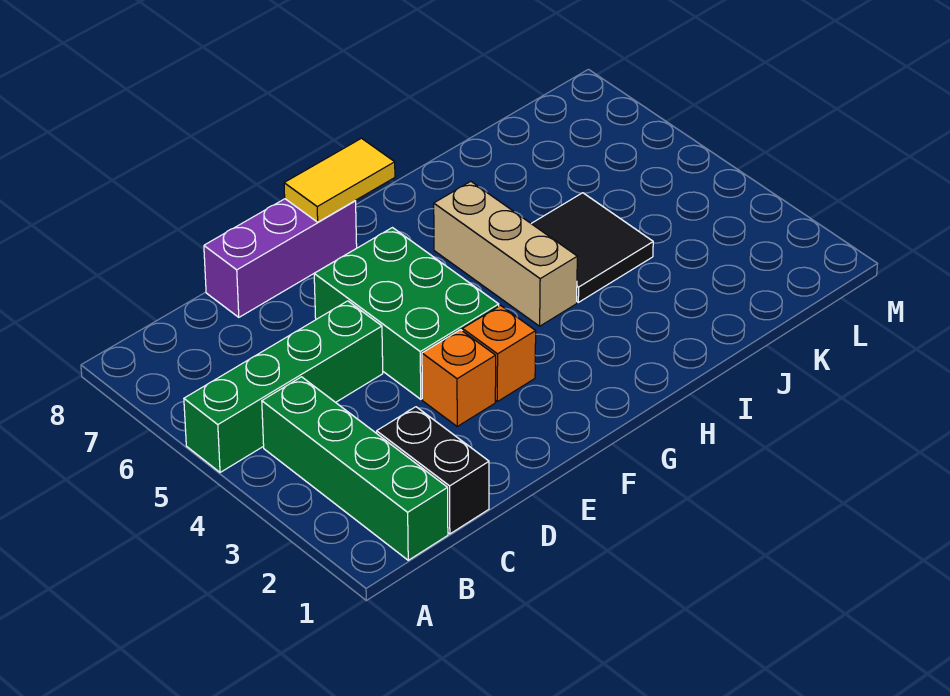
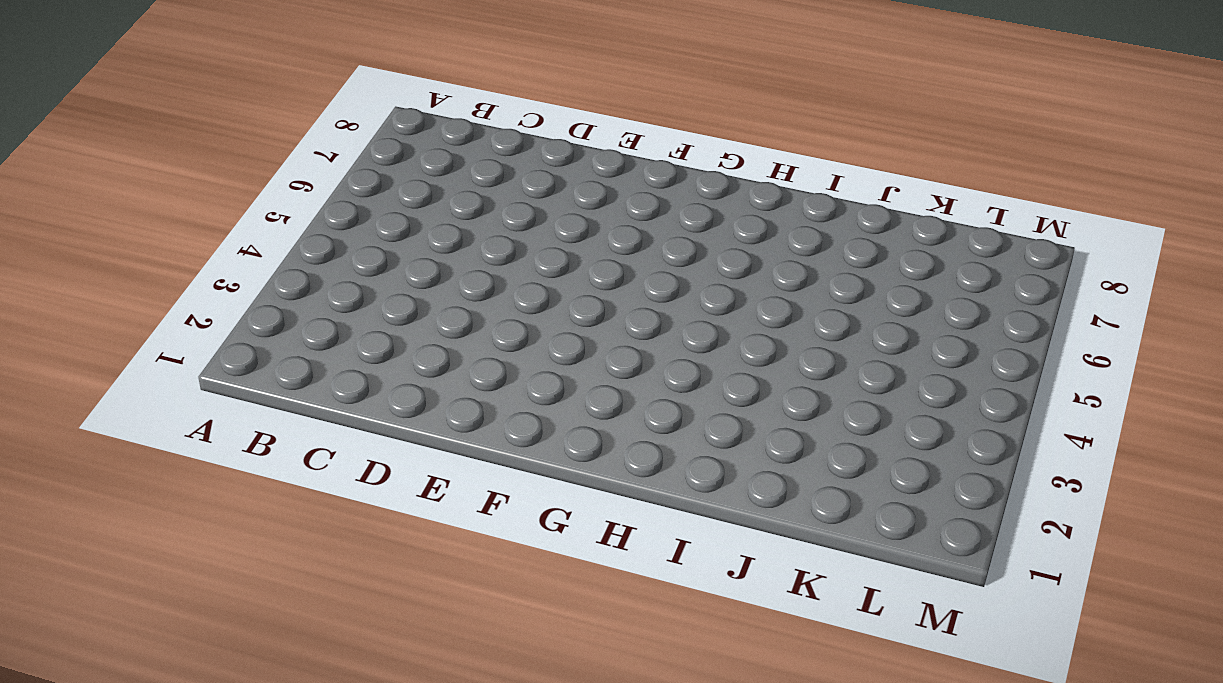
none -> green brick A5:D5 level 1
none -> green brick B1:B4 level 1

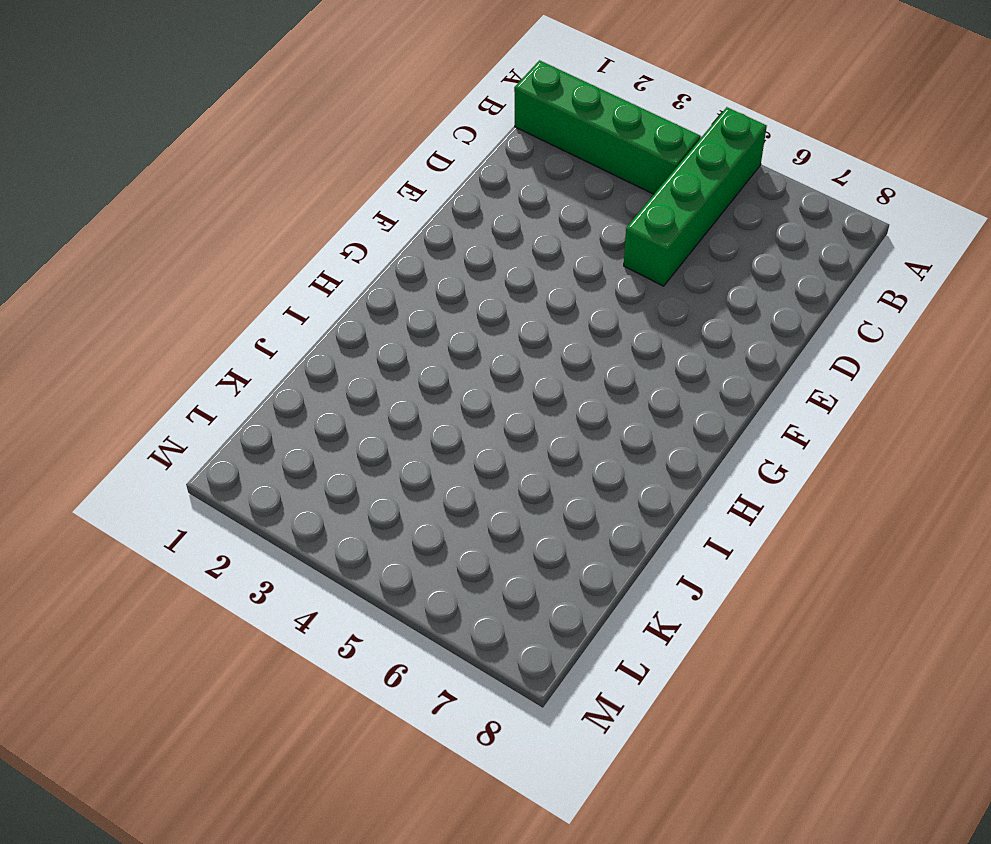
none -> black brick C1:C2 level 1
none -> purple brick D8:F8 level 1

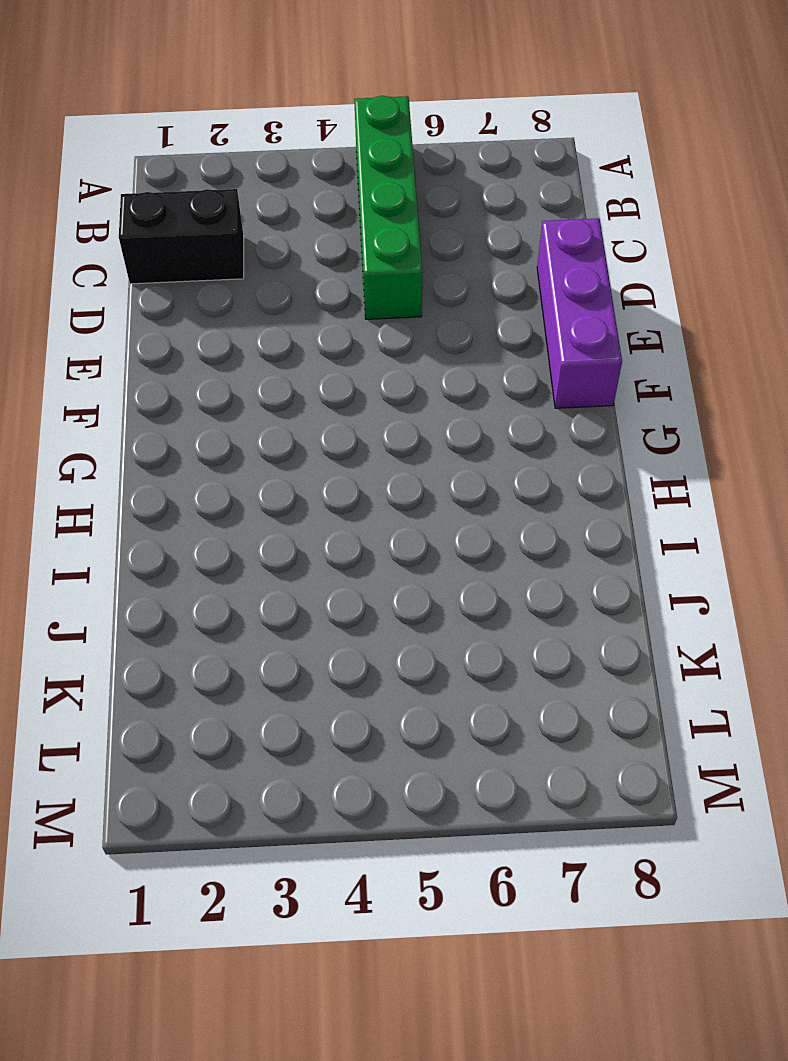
none -> green brick B1:B4 level 1
none -> orange brick E3 level 1

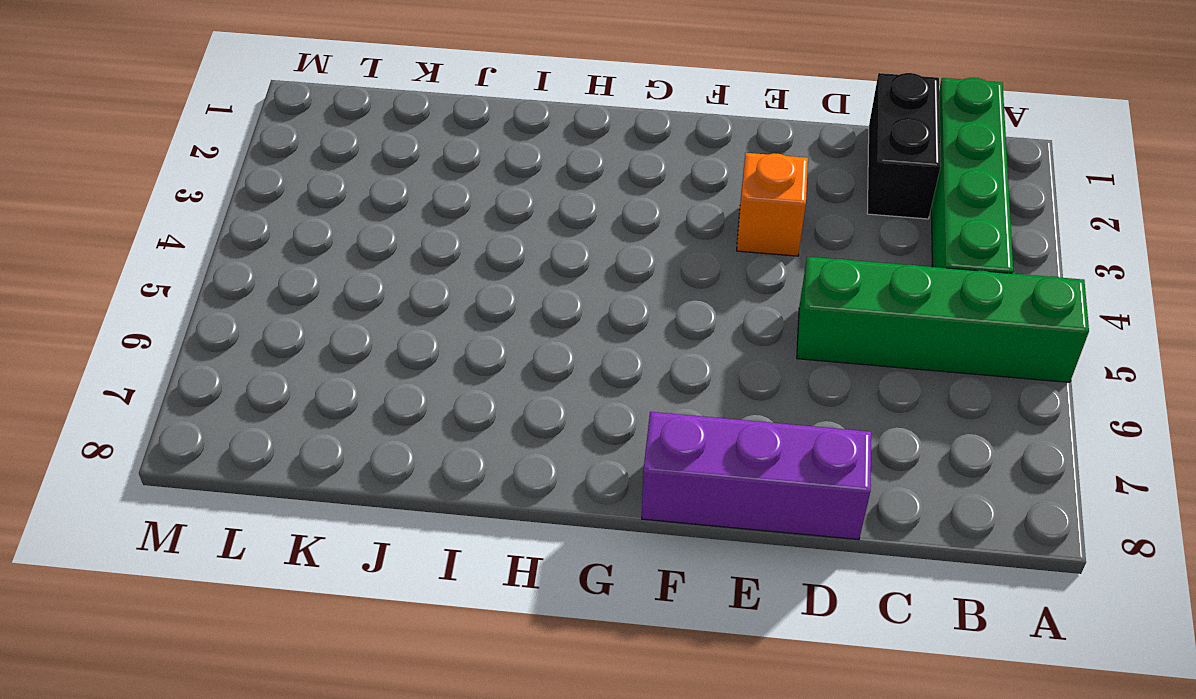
none -> green brick E4:F6 level 1
none -> orange brick F3 level 1

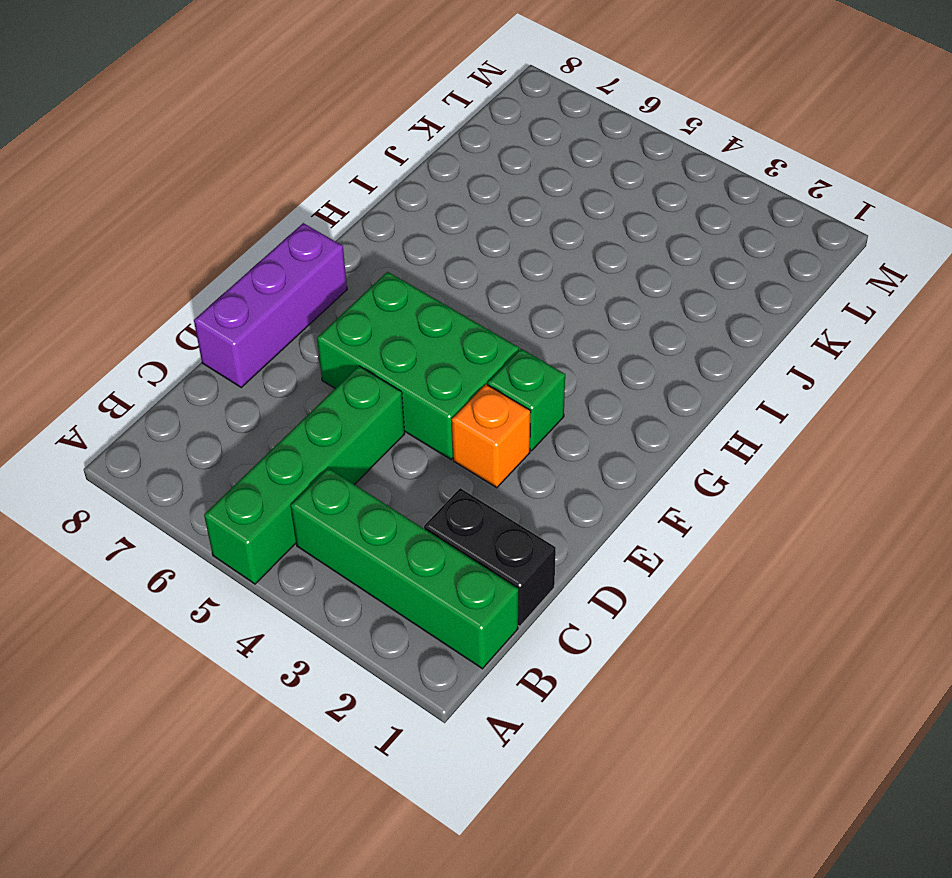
green brick F3 level 1 -> orange brick F3 level 1
none -> tan brick H4:H6 level 1
none -> black tile I4:J5 level 1

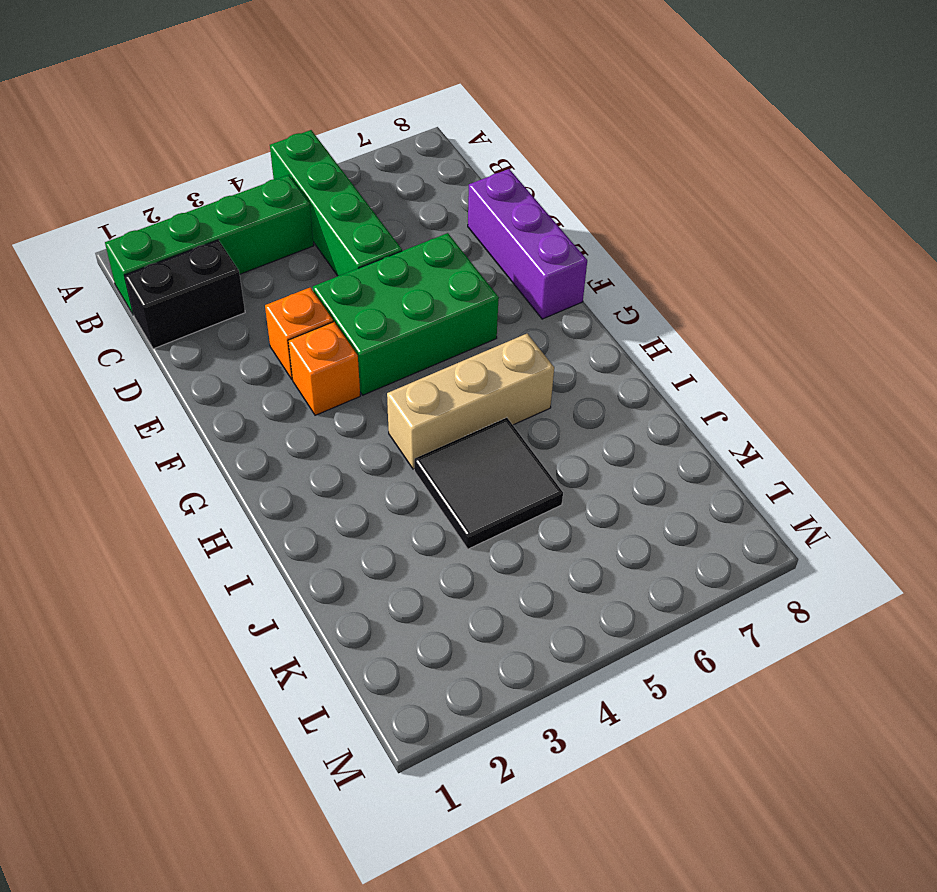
none -> yellow tile F8:G8 level 2

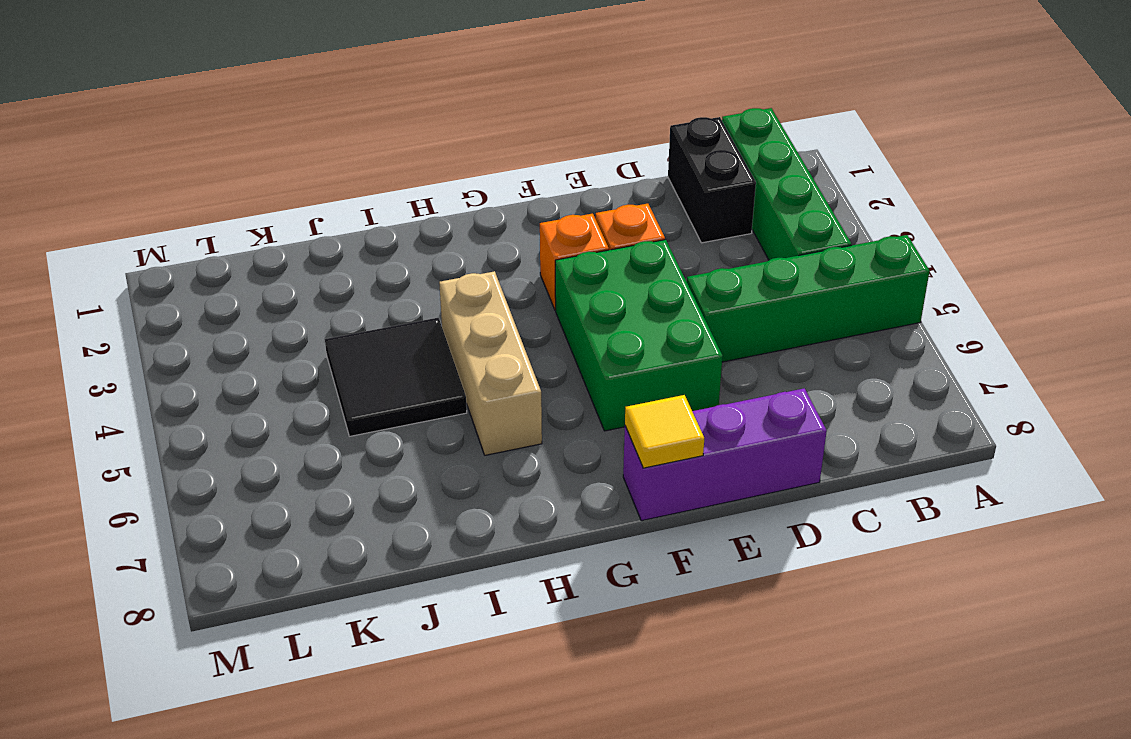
yellow tile F8 level 2 -> yellow tile F8:G8 level 2

